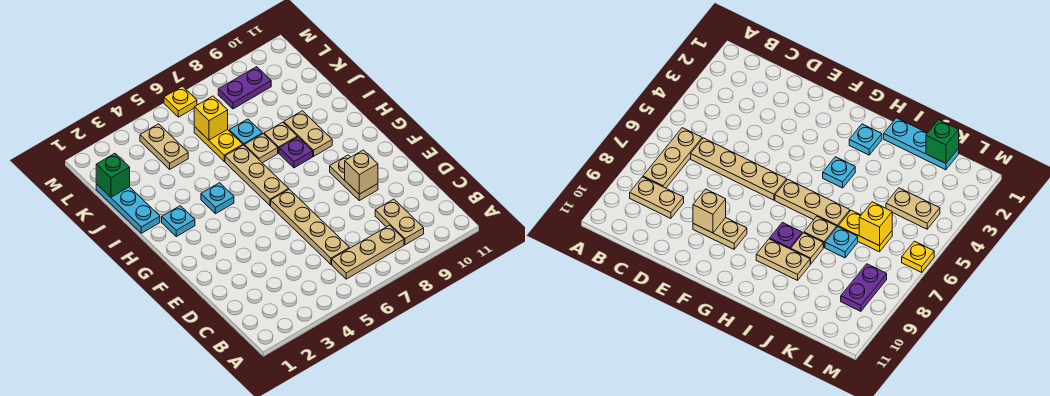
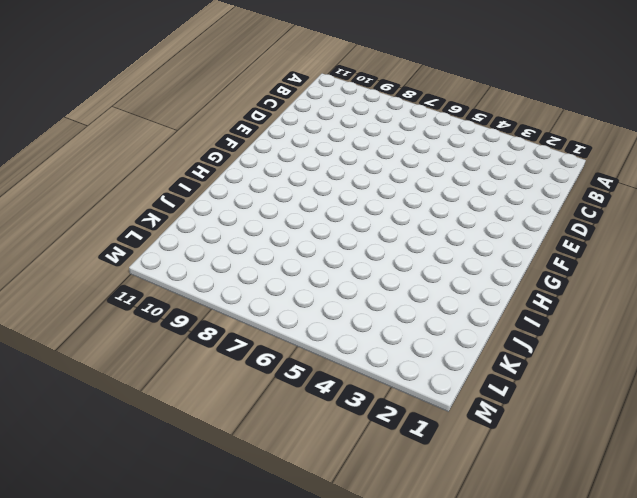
none -> tan plate B6:B8 level 1
none -> tan plate B9:C9 level 1
none -> tan plate C6:F6 level 1

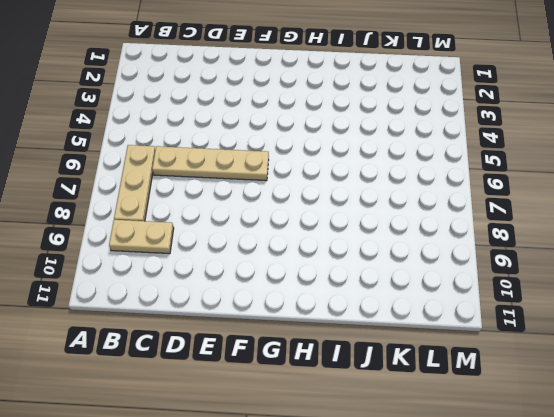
none -> tan plate E9:F9 level 1
none -> tan plate G6:I6 level 1
none -> cyan plate H2 level 1

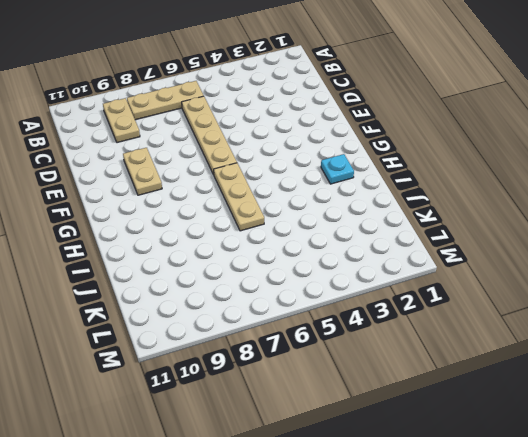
none -> cyan plate H4 level 1
none -> purple plate H8 level 1
none -> tan plate H9:I9 level 1

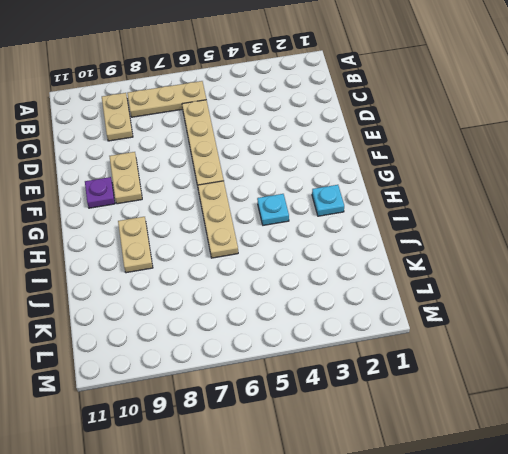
purple plate F10 level 1 -> purple plate H8 level 1
none -> cyan plate I1:K1 level 1
none -> tan plate I7 level 1
none -> tan plate I8 level 1

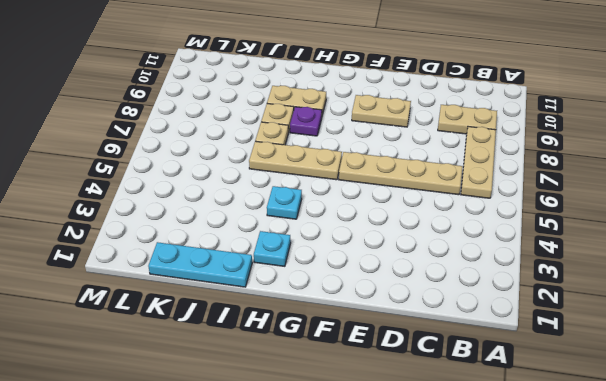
none -> yellow plate J6:K6 level 1
none -> cyan plate J7 level 1
none -> tan plate K4:L4 level 1

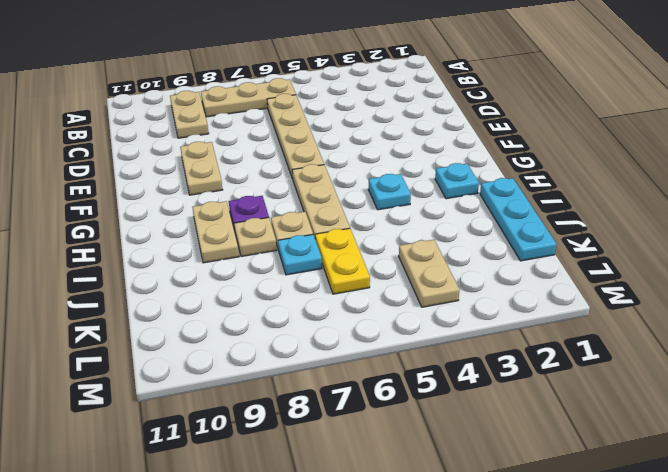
none -> purple plate L8:L9 level 1
none -> yellow plate M6 level 1
none -> tan brick E9 level 2

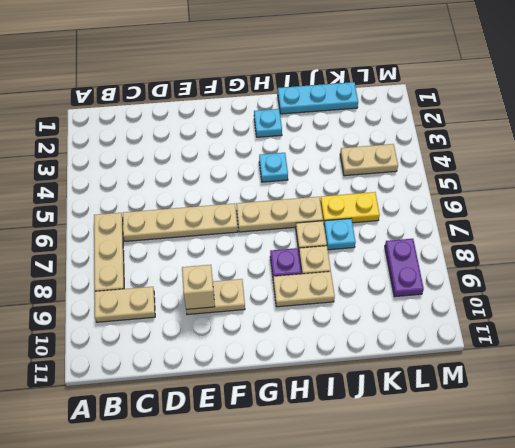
none -> yellow plate M6 level 1
none -> green brick K1 level 2
none -> yellow brick K6 level 2

